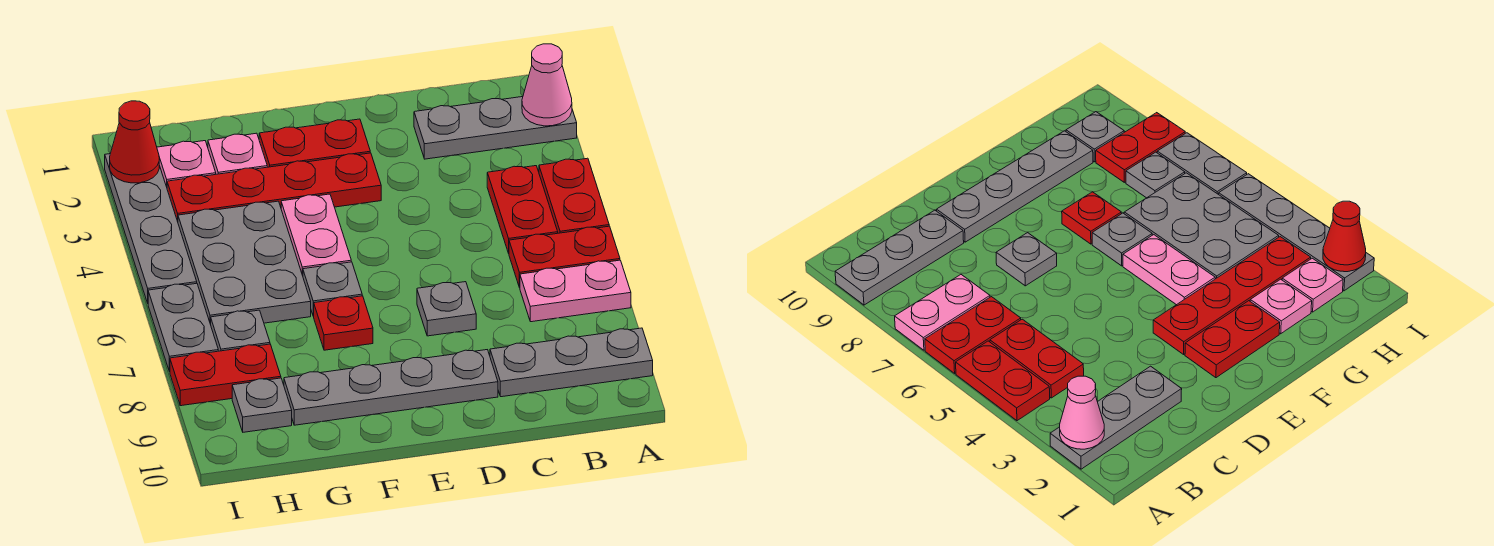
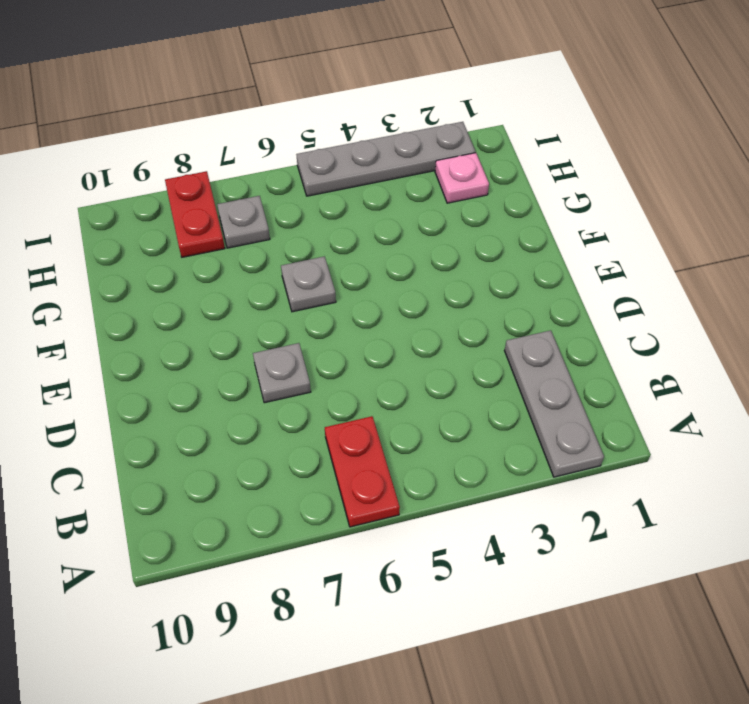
none -> red plate A4:A5 level 1
none -> pink plate A7:B7 level 1
none -> grey plate A9:C9 level 1

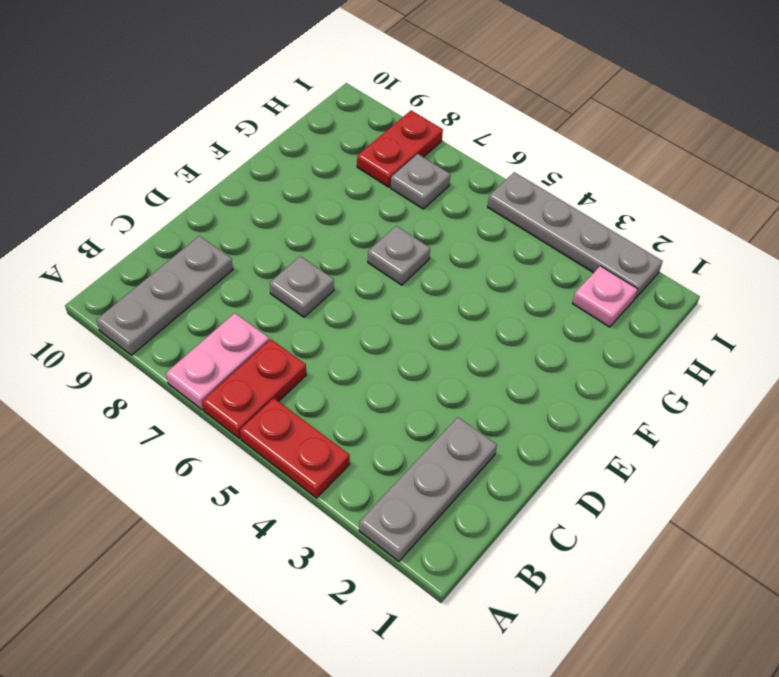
none -> red plate B4:B5 level 1
none -> grey plate D9:G9 level 1
none -> red plate E2:F2 level 1

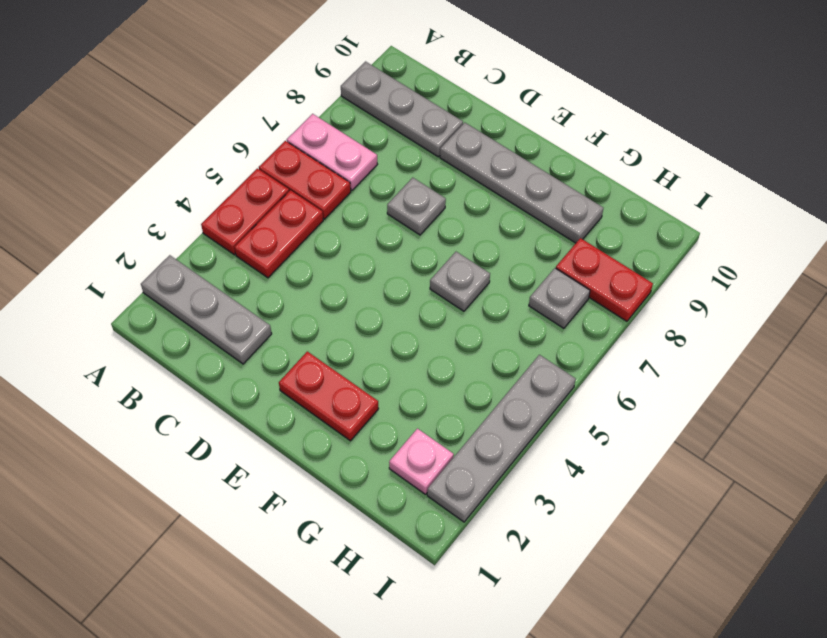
none -> red plate E3:H3 level 1
none -> pink plate F4:F5 level 1
none -> red plate F7 level 1

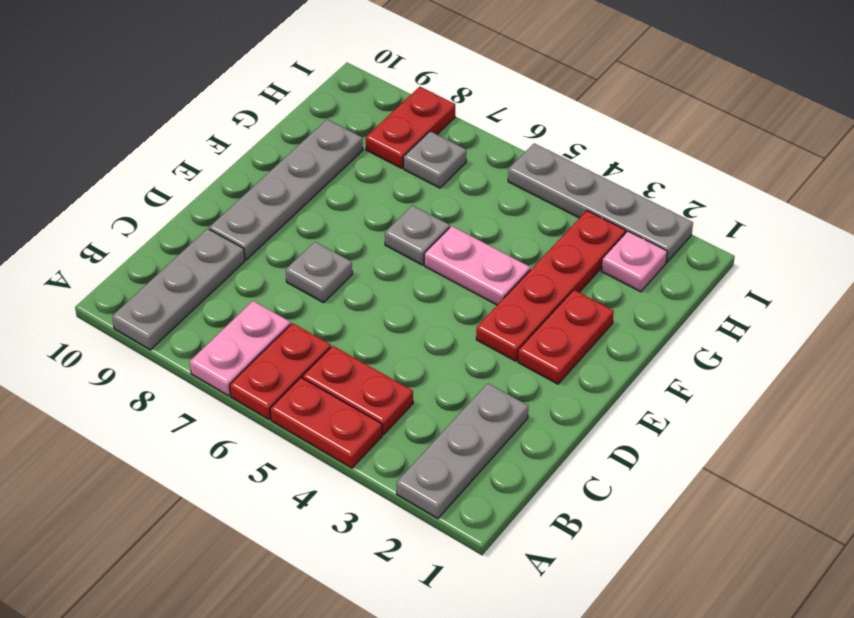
none -> red plate F7 level 1
none -> pink plate G2 level 1
none -> grey plate G4:H6 level 1

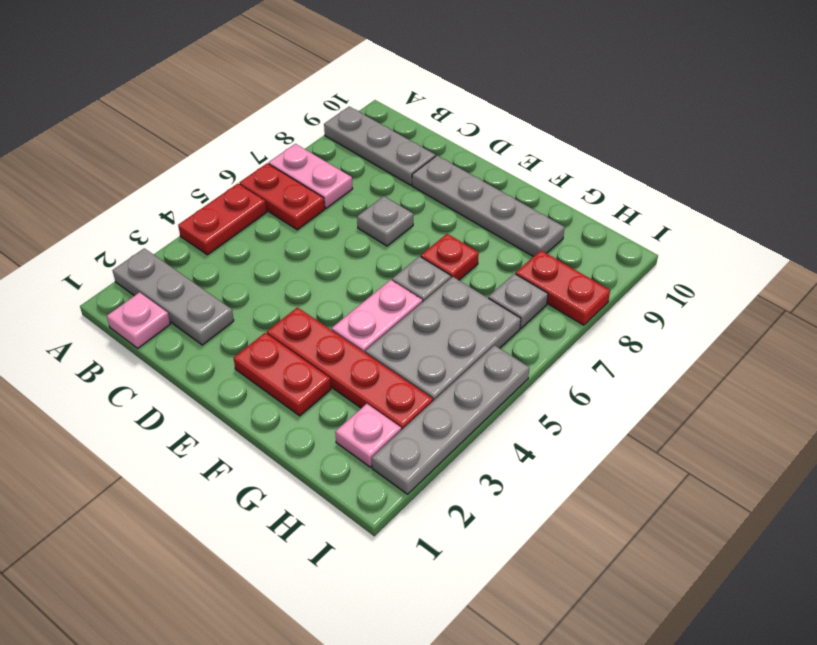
pink plate B1 level 1 -> pink plate G2 level 1
none -> red plate B4:B5 level 1
none -> grey plate H9 level 1
none -> grey plate I6:I7 level 1

